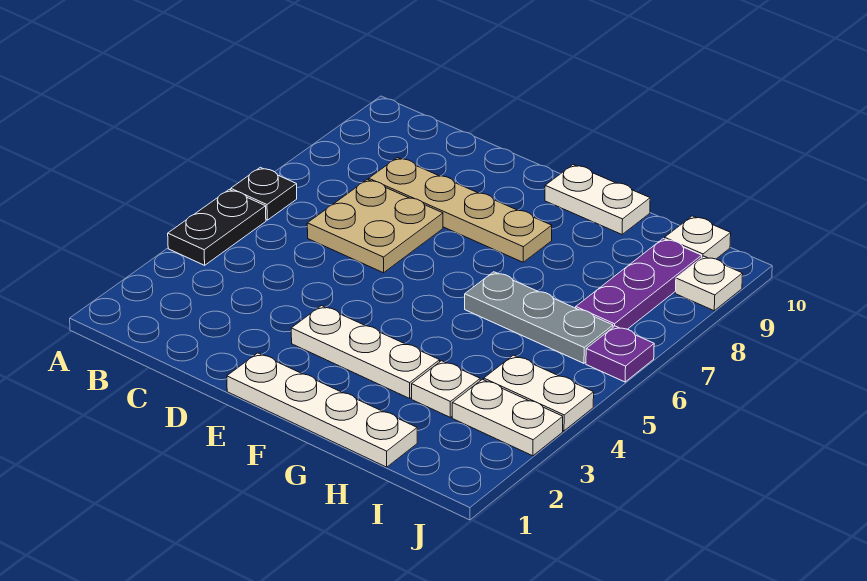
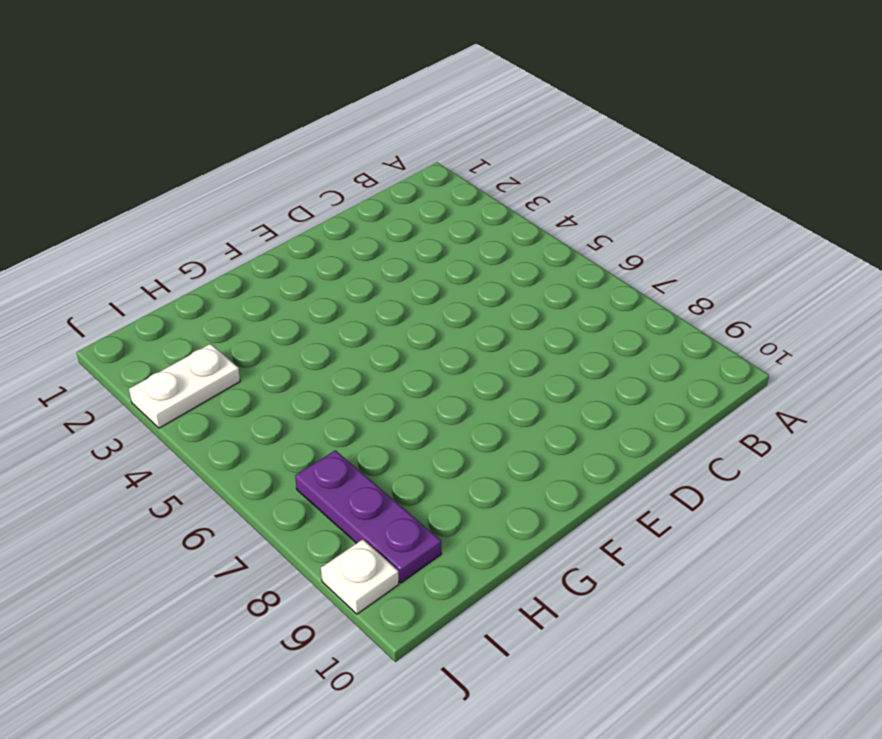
none -> black plate A4:A5 level 1
none -> black plate A6 level 1
none -> tan plate C6:D7 level 1

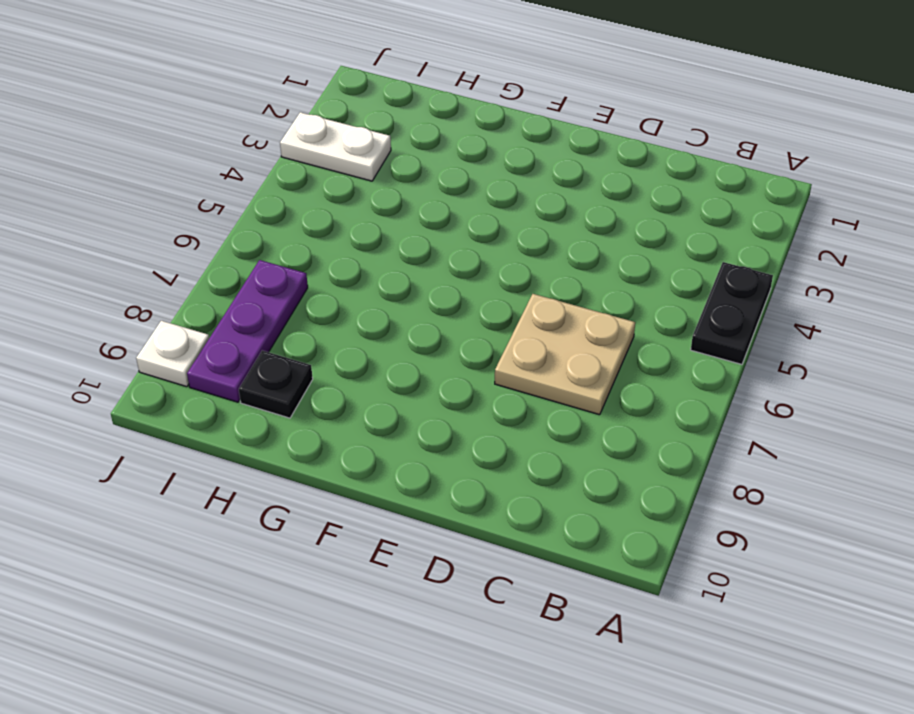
black plate H9 level 1 -> black plate A6 level 1
none -> tan plate C8:F8 level 1
none -> white plate E1:H1 level 1
none -> white plate E3:G3 level 1

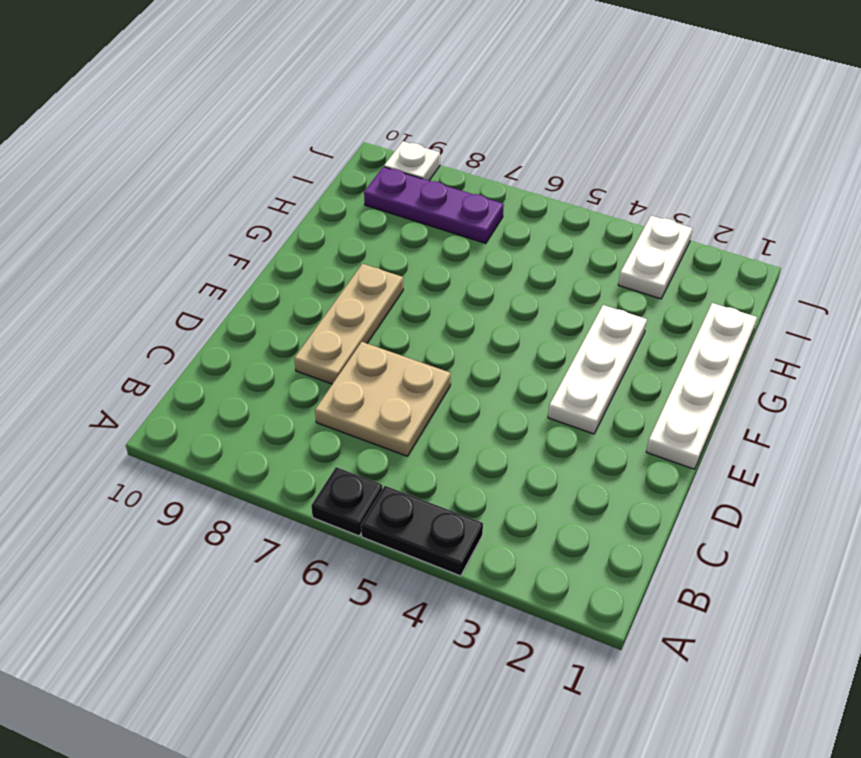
tan plate D8:F8 level 1 -> tan plate C8:F8 level 1
none -> white plate F10:G10 level 1
none -> grey plate G6:I6 level 1
none -> white plate H3 level 1

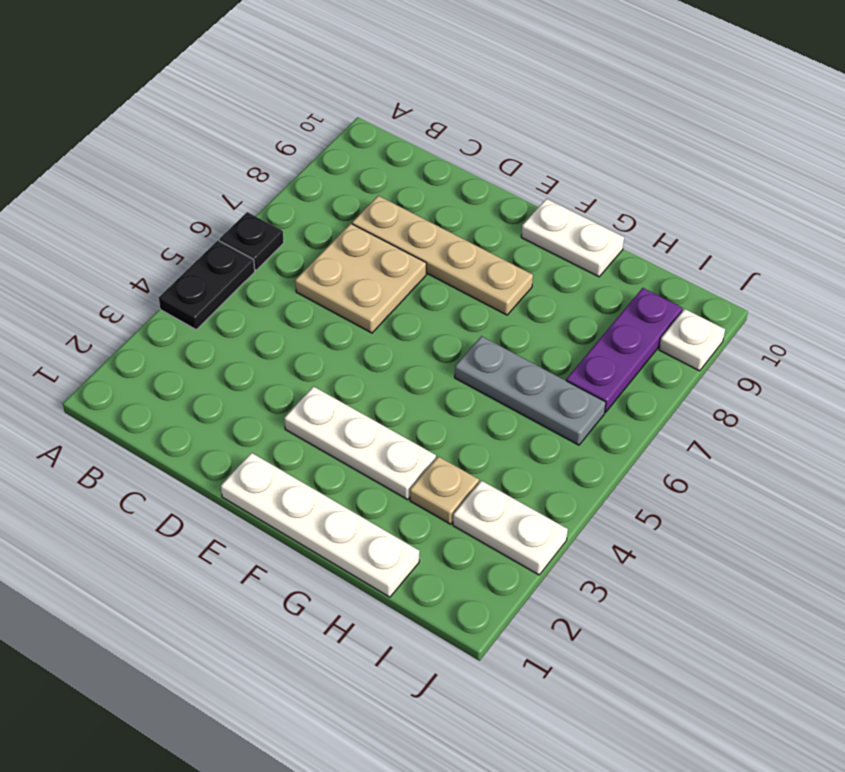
tan plate H3 level 1 -> white plate H3 level 1
none -> white plate I4:J4 level 1
none -> white plate I10 level 1
none -> purple plate J6 level 1

